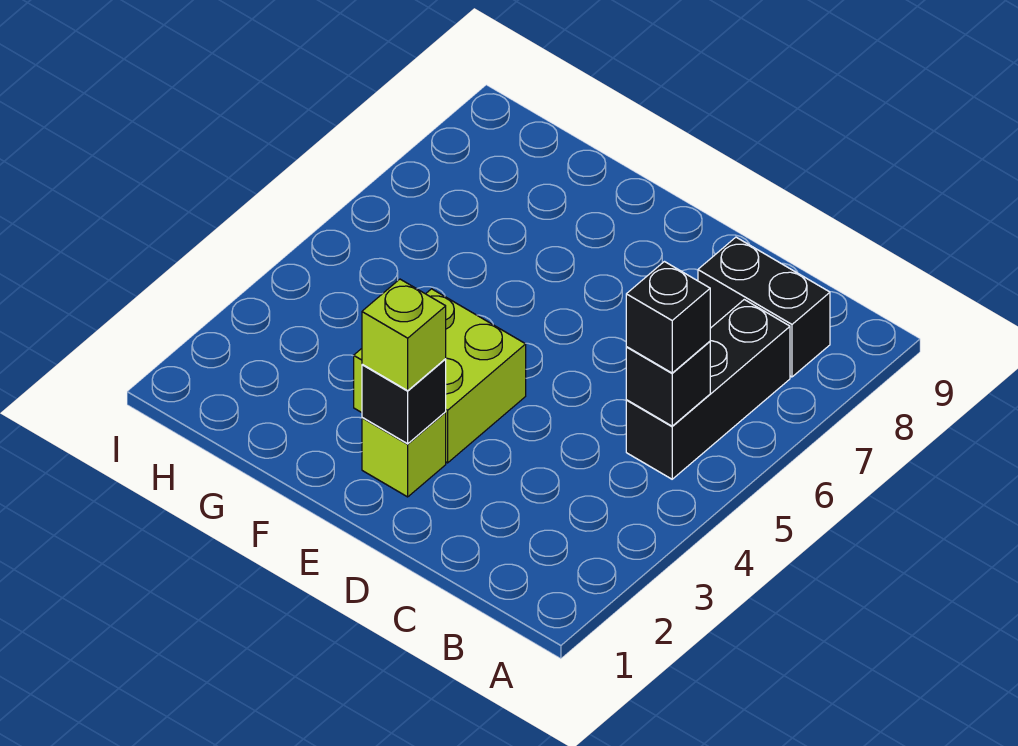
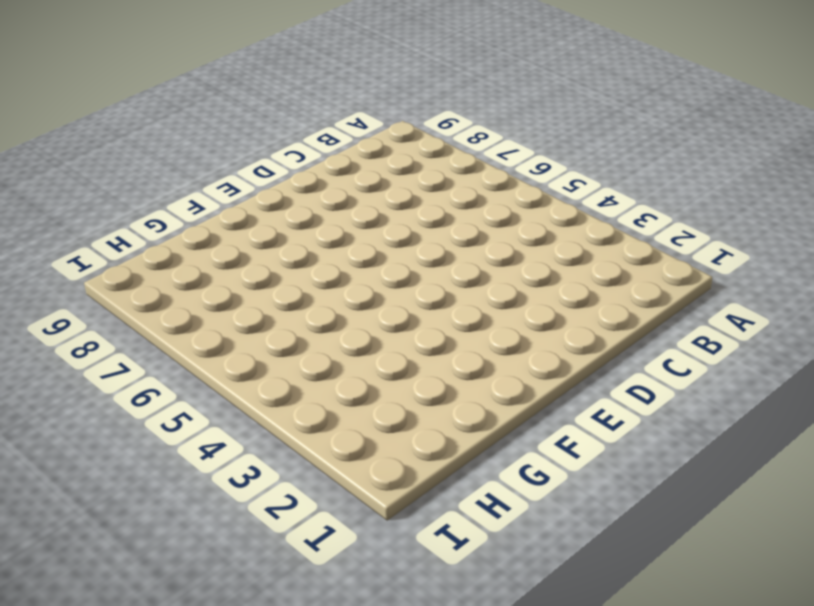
none -> black brick B5:B7 level 1
none -> black brick B8:C8 level 1

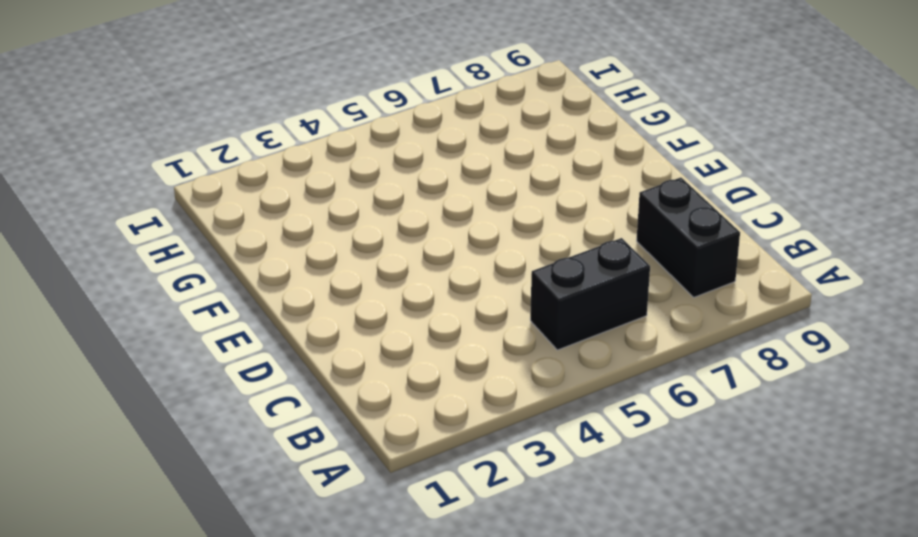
black brick B5:B6 level 1 -> black brick B5:B7 level 1
none -> lime brick E2 level 1
none -> lime brick E3:F4 level 1

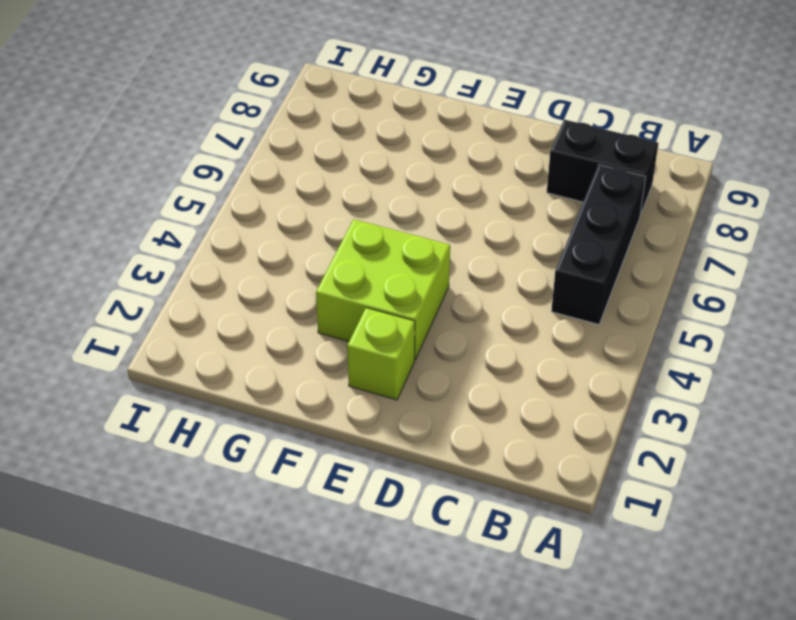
none -> black brick B5 level 2
none -> black brick E2 level 2

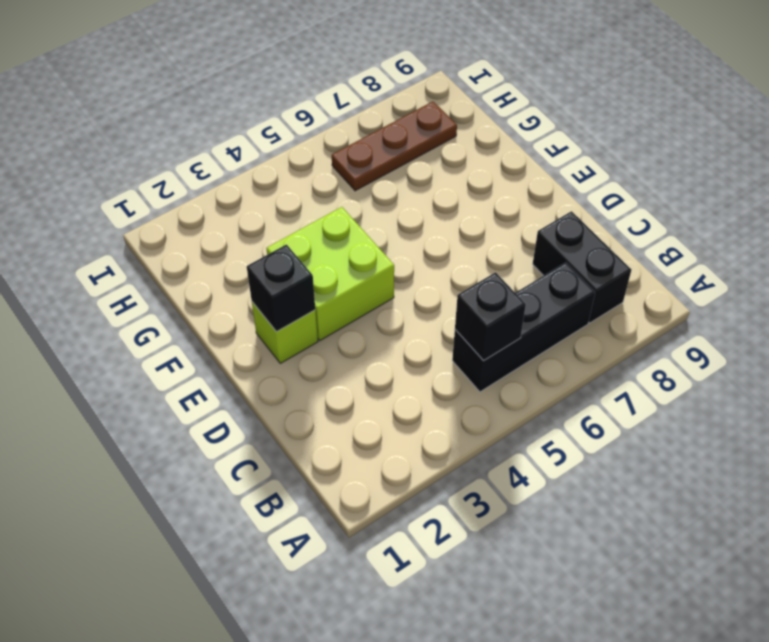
brown plate H6:H8 level 1 -> none
none -> black brick B5 level 3
none -> lime brick E2 level 3

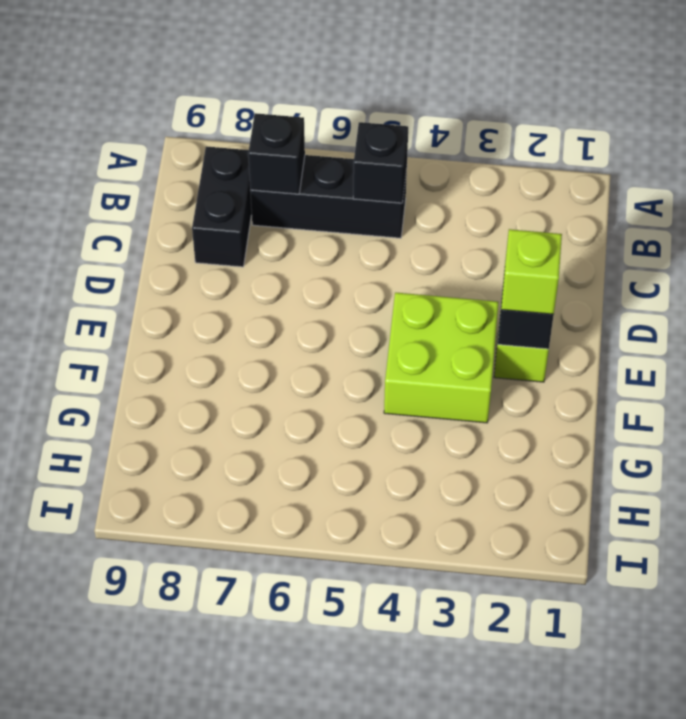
black brick B7 level 2 -> black brick B5 level 3

